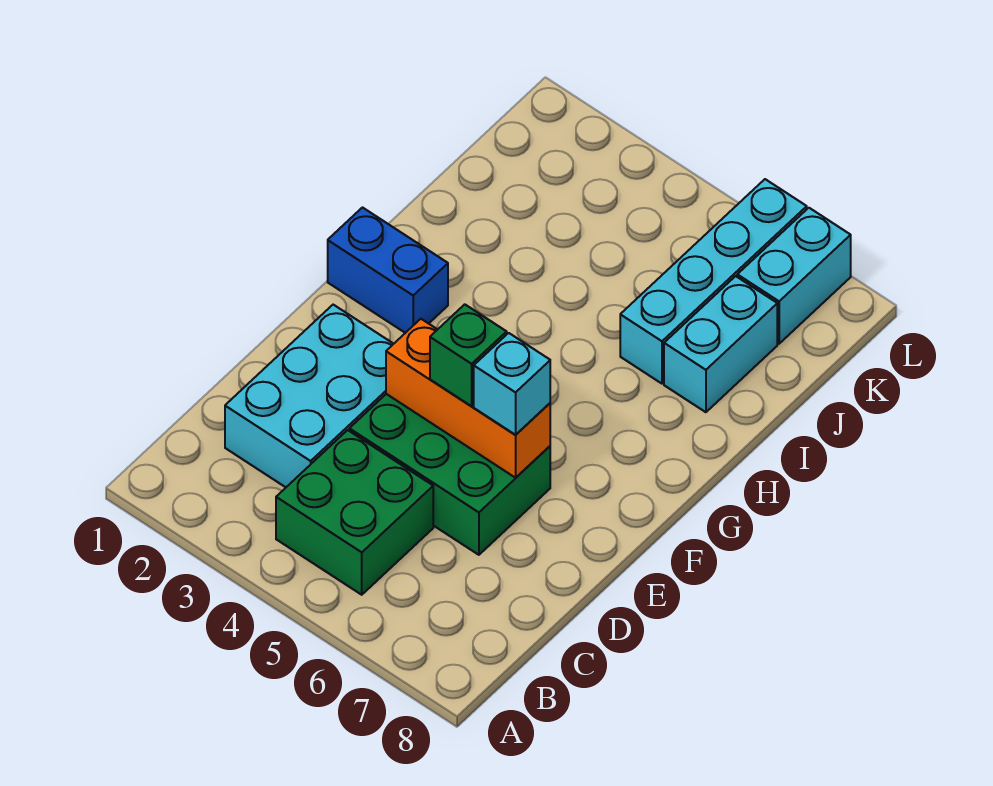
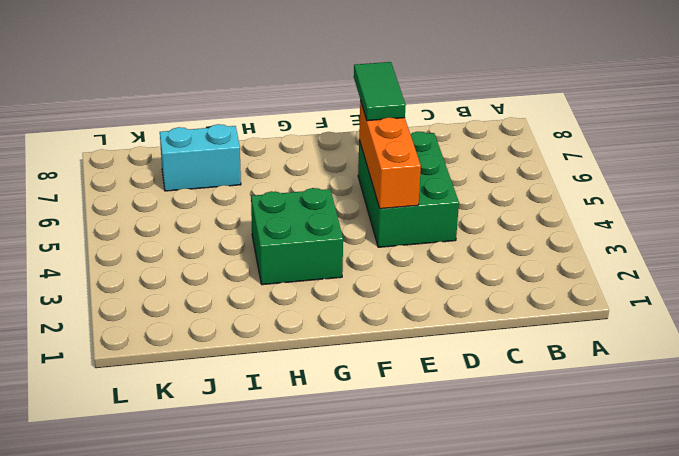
green tile E6:E7 level 3 -> cyan brick E6 level 3
green brick G3:H4 level 1 -> green brick B4:C5 level 1
none -> cyan brick C2:E3 level 1
none -> blue brick G1:G2 level 1

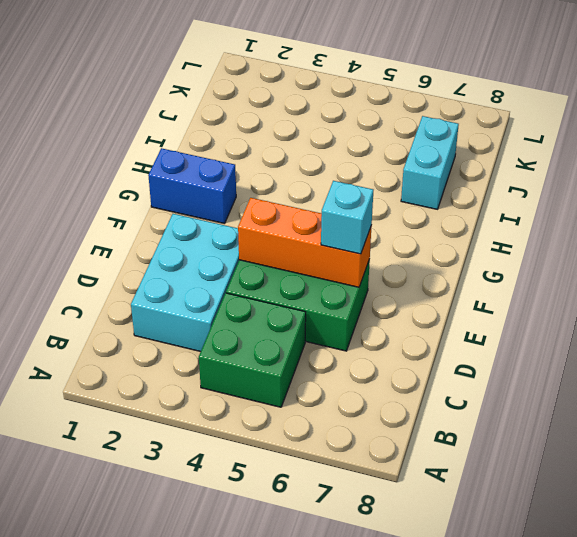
none -> cyan brick I6:L6 level 1
none -> cyan brick K7:L7 level 1

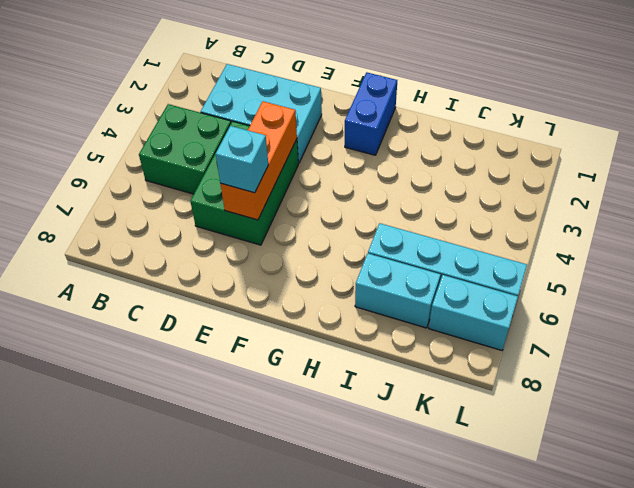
none -> green brick E5 level 3

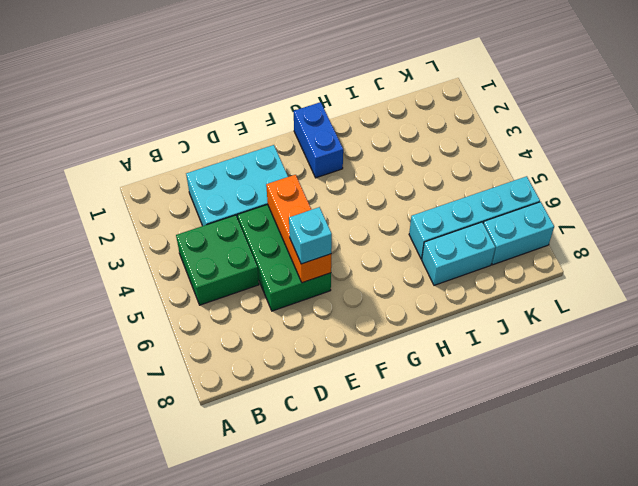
none -> green brick E5 level 3

